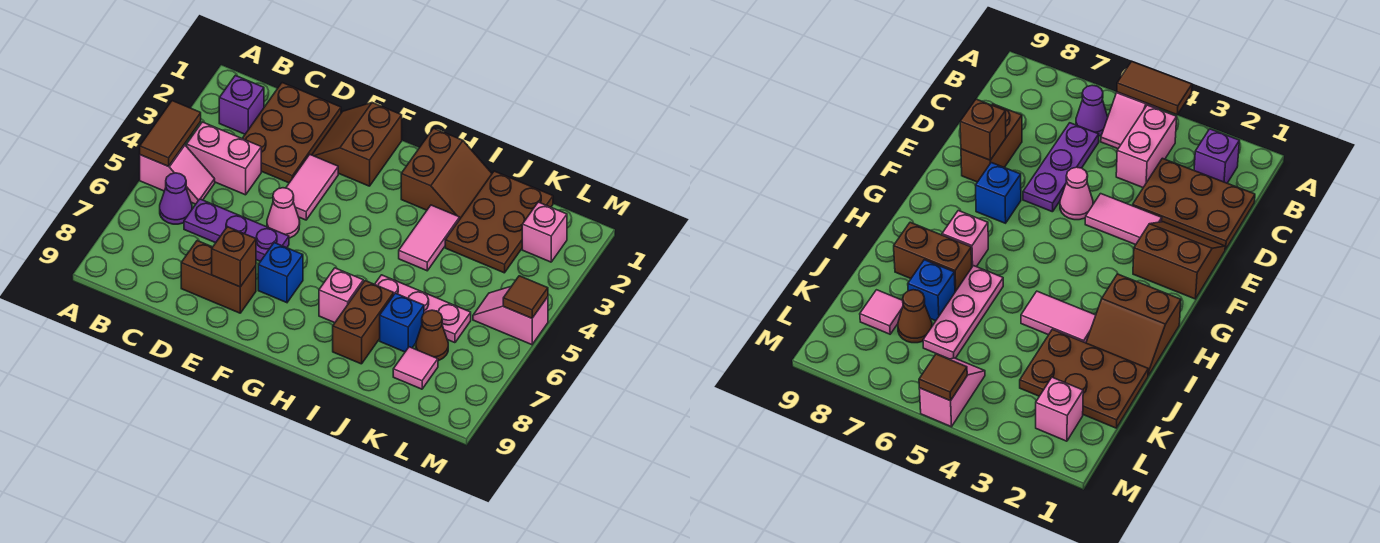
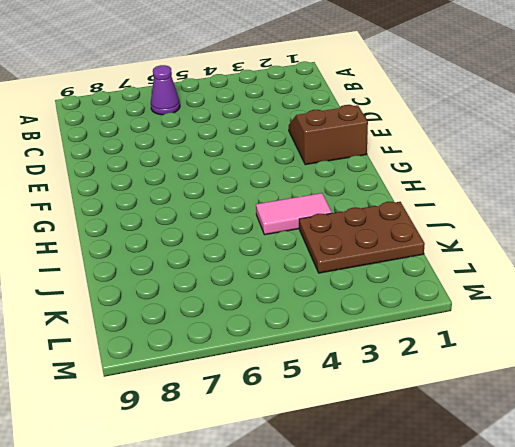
none -> pink slope A5:B5 level 1 top A
none -> purple brick B2 level 1
none -> pink brick B4:C4 level 1

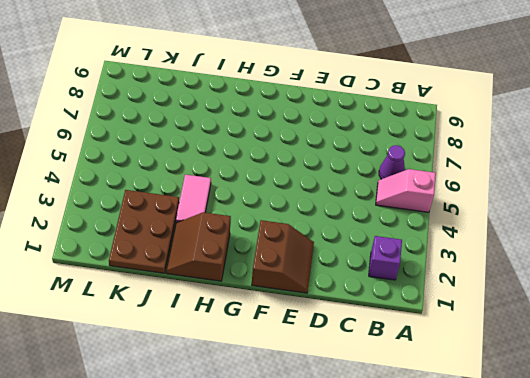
none -> pink brick B4:C4 level 1
none -> brown plate C1:D3 level 1
none -> purple plate C6:E6 level 1

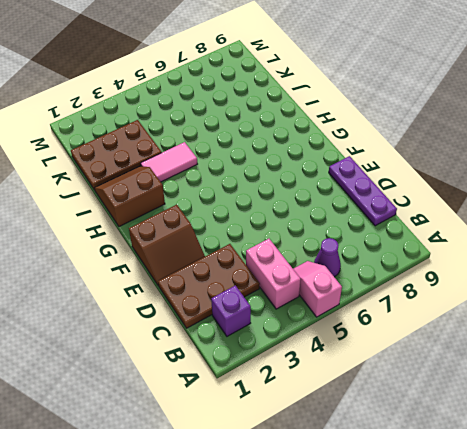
purple plate C9:E9 level 1 -> purple plate C6:E6 level 1
none -> brown brick D8:E8 level 1
none -> pink tile E3:E4 level 1
none -> pink cone E5 level 1

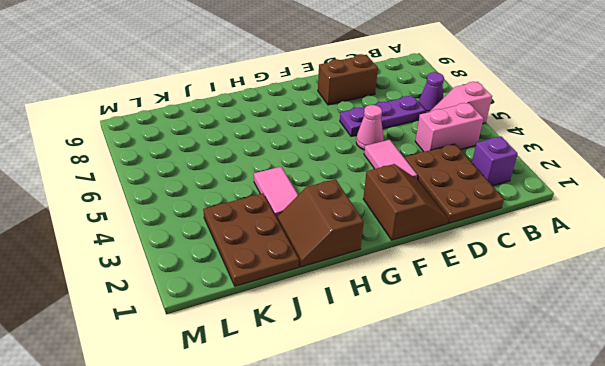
none -> blue brick F7 level 1
none -> pink brick H7 level 1
none -> pink plate I6:K6 level 1

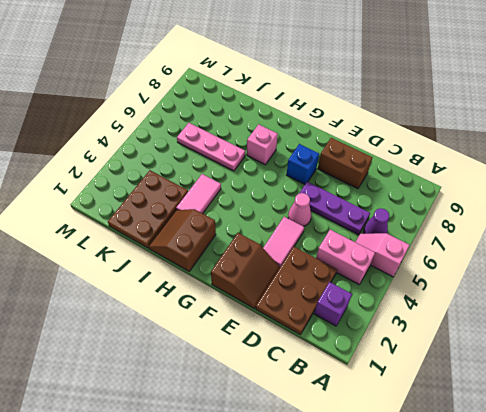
none -> brown brick I7:I8 level 1
none -> blue brick J7 level 1
none -> brown cone K7 level 1

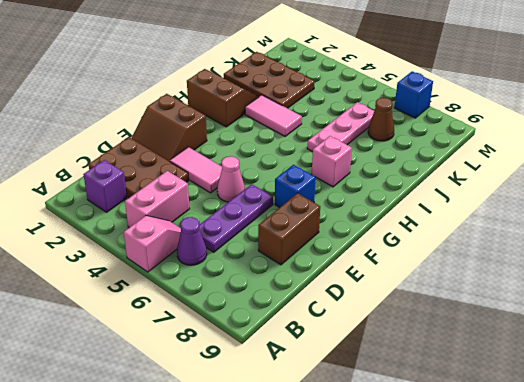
blue brick M7 level 1 -> blue brick J7 level 1
none -> brown brick I7:I8 level 1
none -> pink tile K8 level 1
none -> pink brick L2 level 1

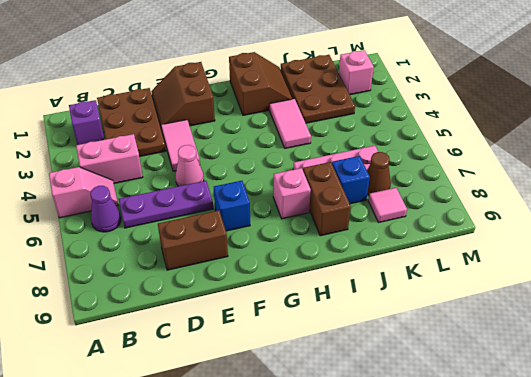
none -> pink slope L5:M5 level 1 top M
none -> brown tile A4:A5 level 2
none -> brown brick E8 level 2

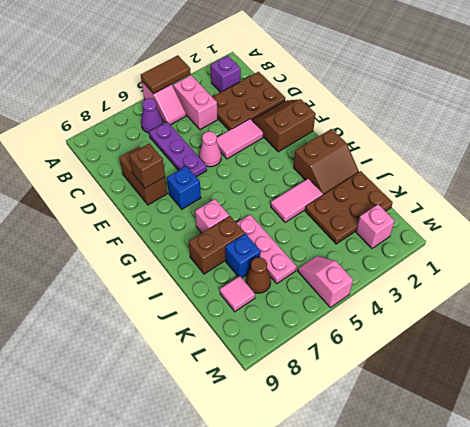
none -> brown tile M5 level 2

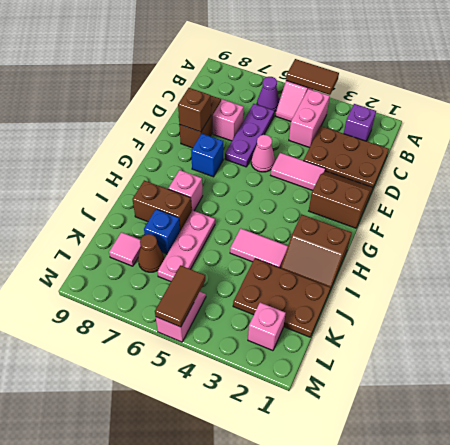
pink brick D7 level 1 -> none
brown tile L5:M5 level 2 -> brown tile M5 level 2

